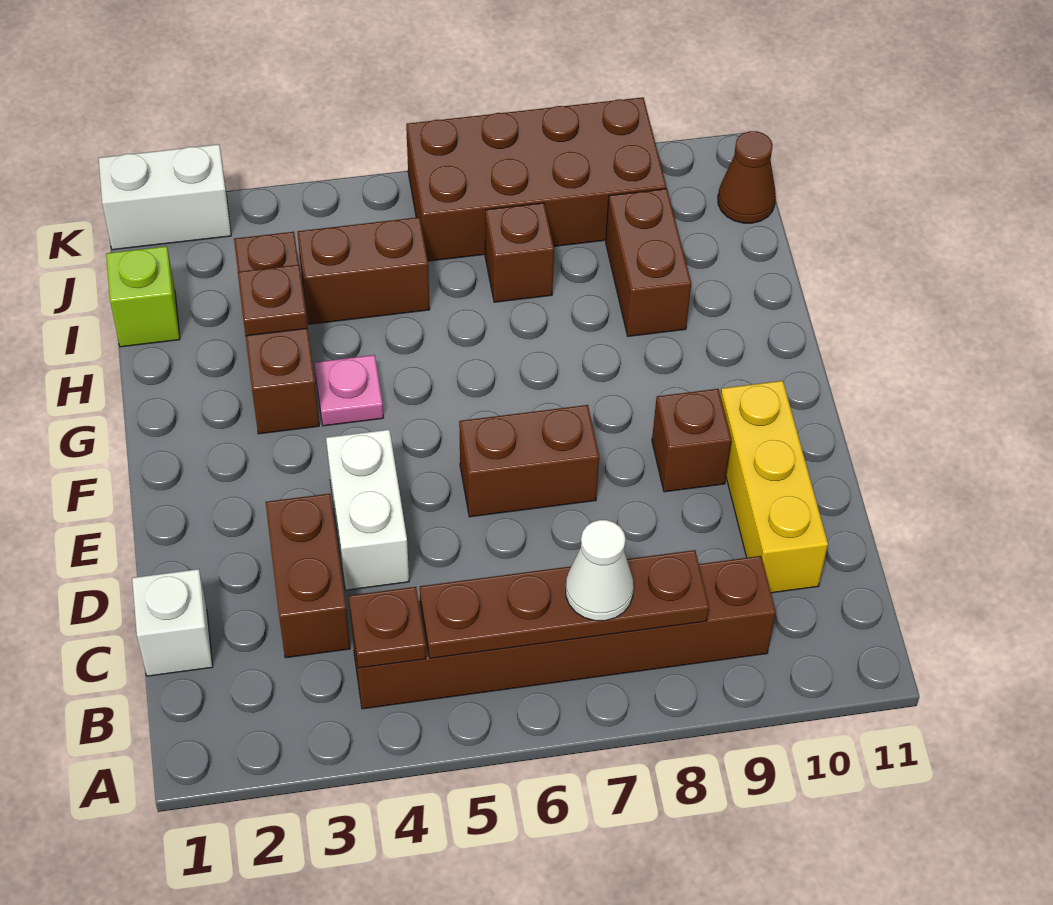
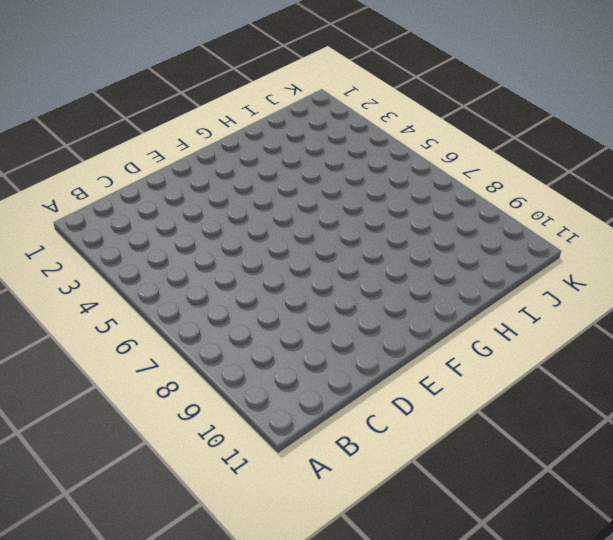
none -> brown brick B4:B9 level 1
none -> white brick C1 level 1
none -> brown brick C3:D3 level 1

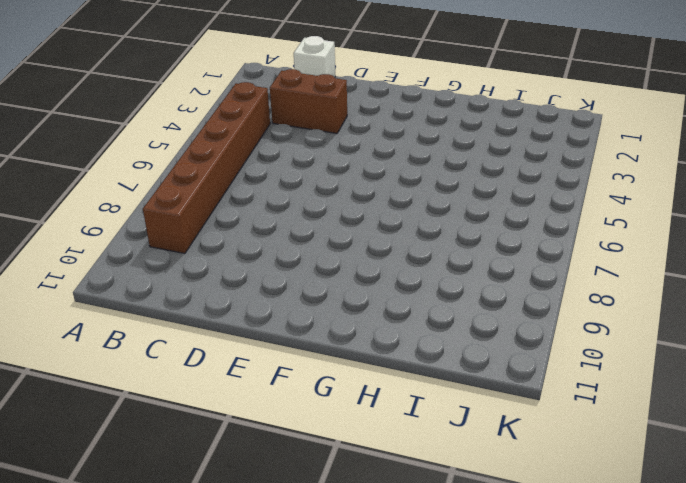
none -> yellow brick C10:E10 level 1
none -> white brick D4:E4 level 1
none -> brown brick E6:E7 level 1

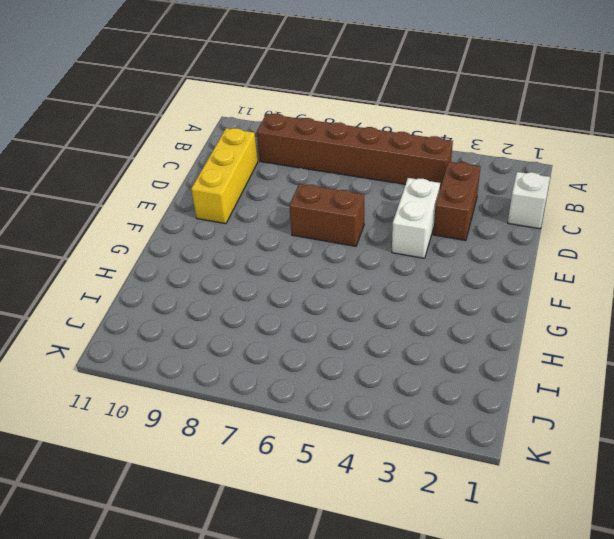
none -> brown brick E9 level 1
none -> brown brick G3:I3 level 1
none -> pink plate G4 level 1

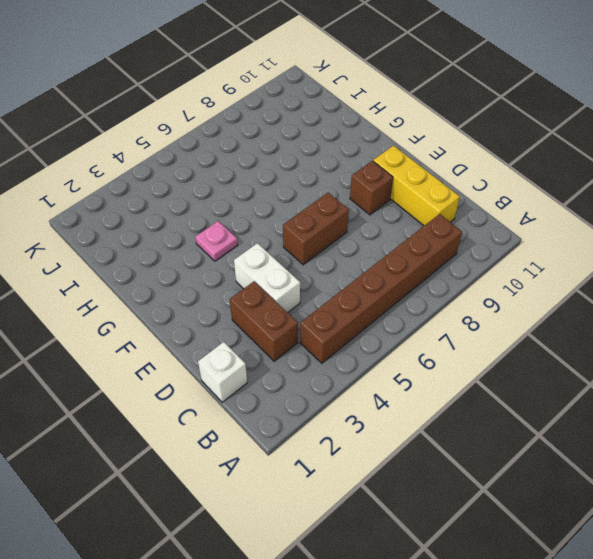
none -> brown brick G3:I3 level 1
none -> brown brick H9:I9 level 1
none -> lime brick I1 level 1

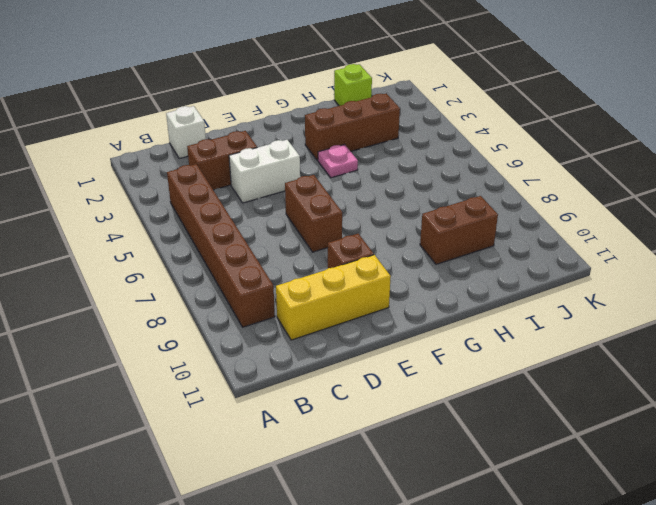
none -> brown brick I4:I5 level 1
none -> brown brick I7 level 1
none -> brown brick J6:K9 level 1

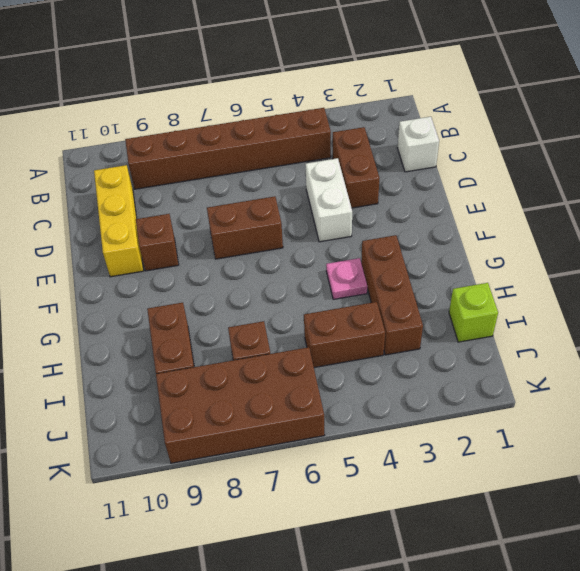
none -> brown cone J11 level 1
none -> white brick K1:K2 level 1
none -> brown plate B4 level 2

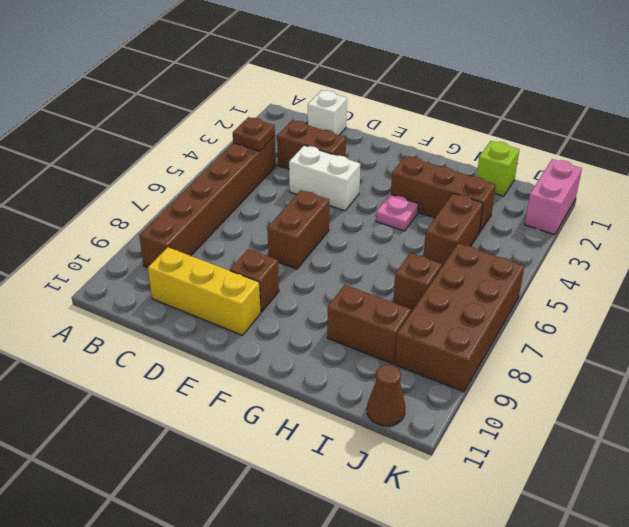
pink brick K1:K2 level 1 -> white brick K1:K2 level 1
none -> brown plate B5:B8 level 2
none -> brown plate H3 level 2
none -> white cone B7 level 3

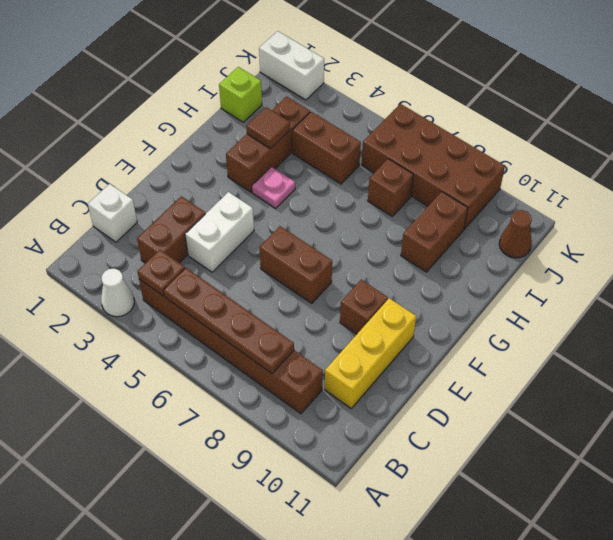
white cone A3 level 1 -> white cone B7 level 3
brown tile H3 level 2 -> brown plate H3 level 2

